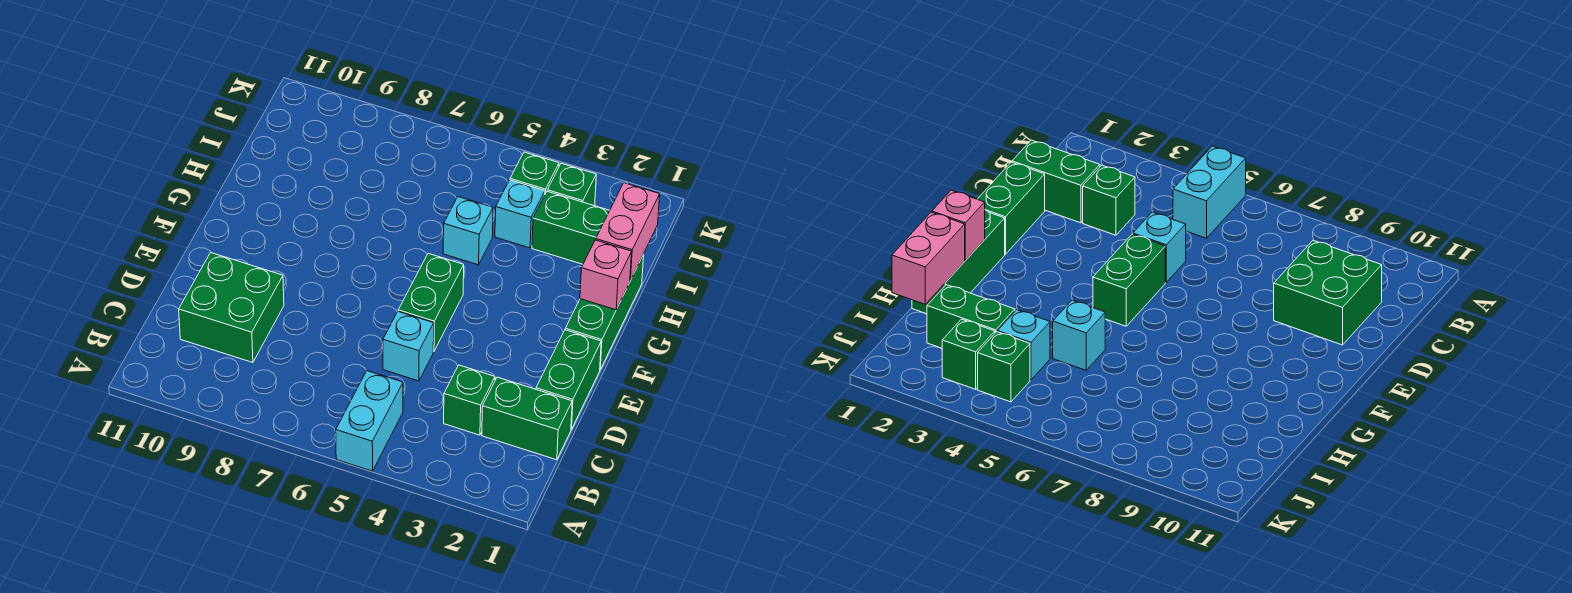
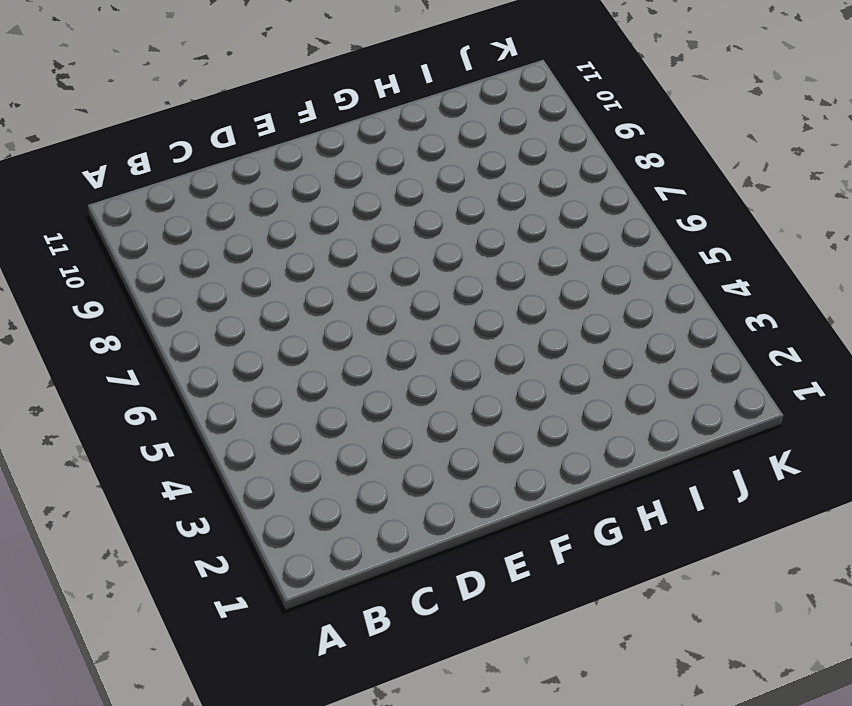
none -> cyan brick A5:B5 level 1
none -> green brick C1:C2 level 1
none -> green brick C3 level 1

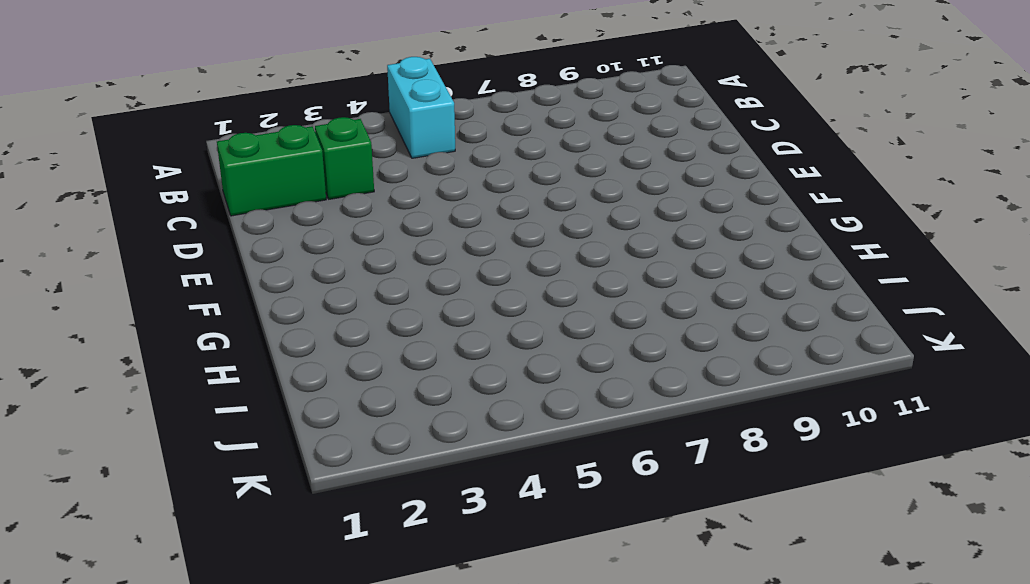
none -> green brick C9:D10 level 1
none -> green brick D1:E1 level 1
none -> cyan brick D5 level 1

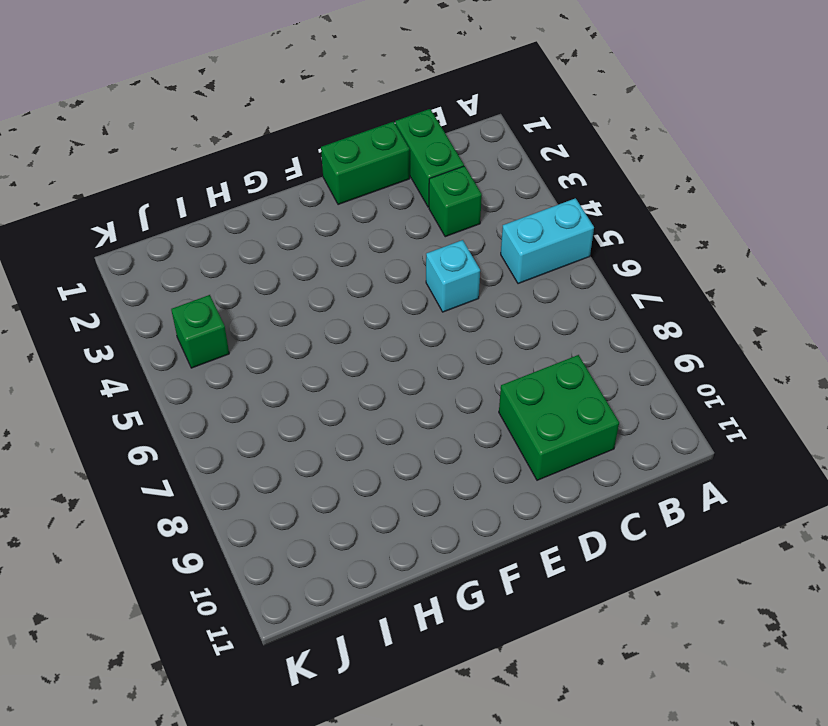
none -> green brick E5:F5 level 1
none -> green brick F1:H1 level 1
none -> cyan brick H5 level 1

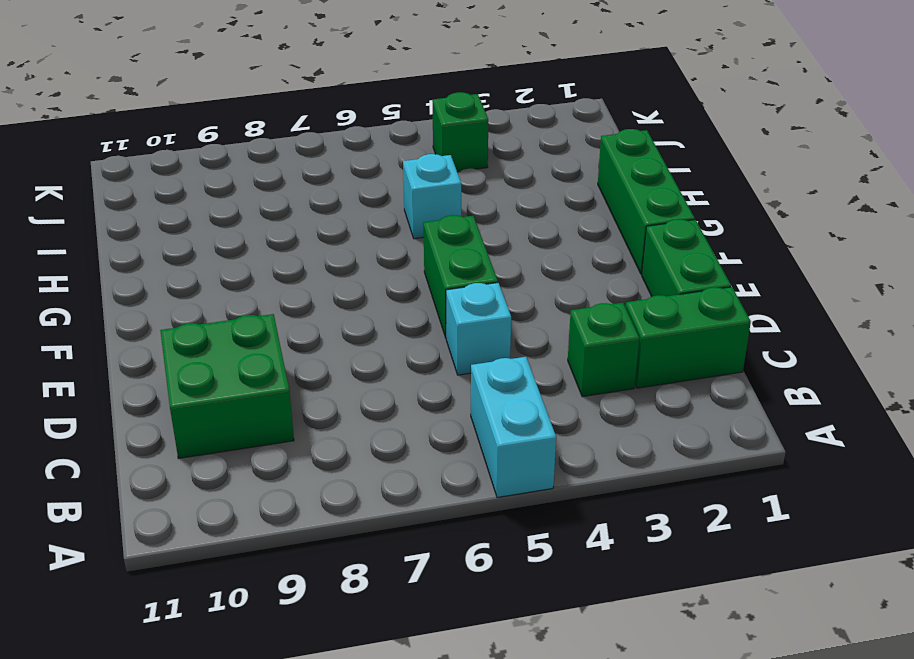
none -> green brick I2:I3 level 1
none -> cyan brick I4 level 1
none -> green brick J3 level 1

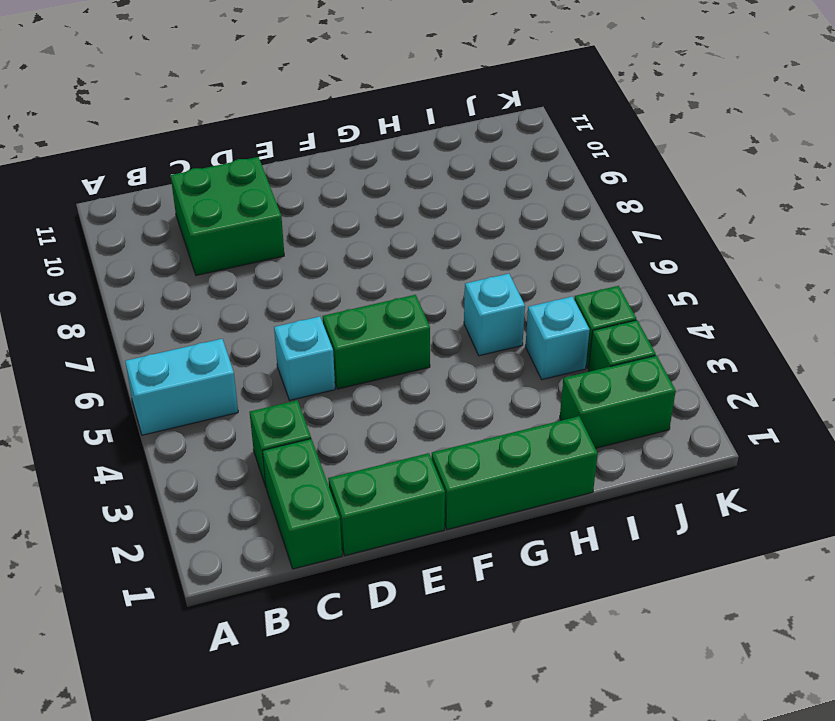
green brick I2:J2 level 1 -> green brick I2:I3 level 1
none -> pink brick G1 level 2
none -> pink brick H1:I1 level 2

